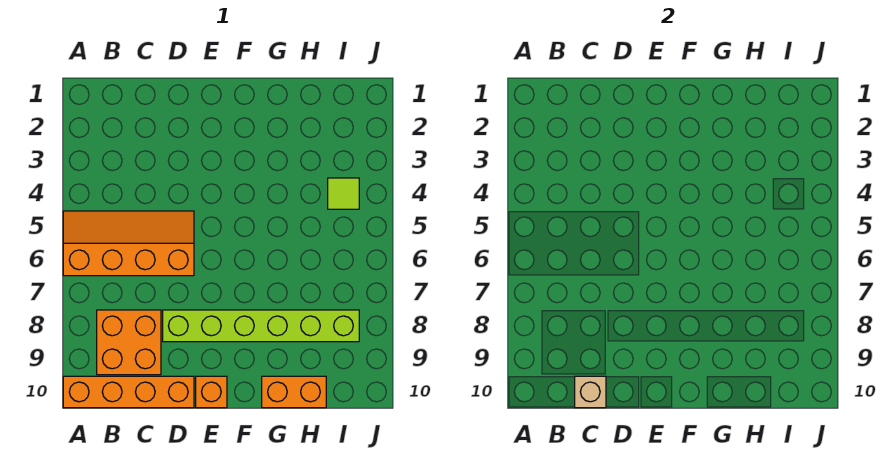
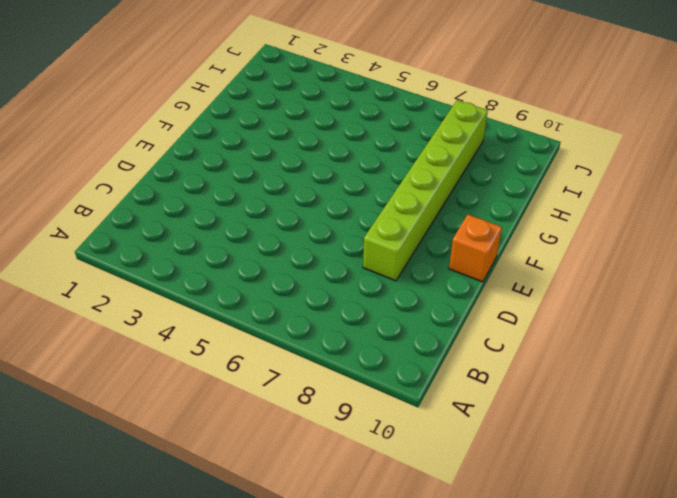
none -> orange slope A5:D6 level 1 top 6
none -> orange brick A10:D10 level 1

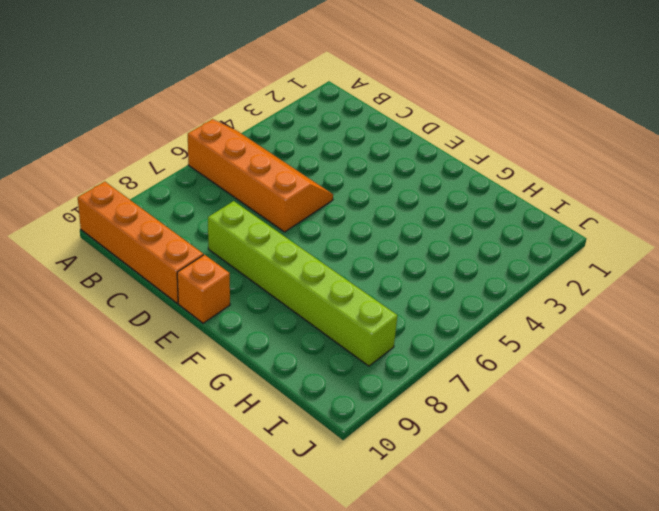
none -> orange brick B8:C9 level 1
none -> orange brick G10:H10 level 1

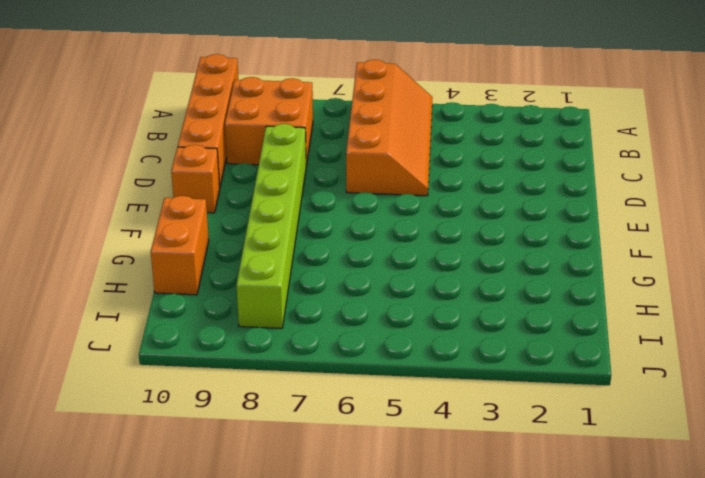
none -> lime tile I4 level 1
none -> tan brick C10 level 2

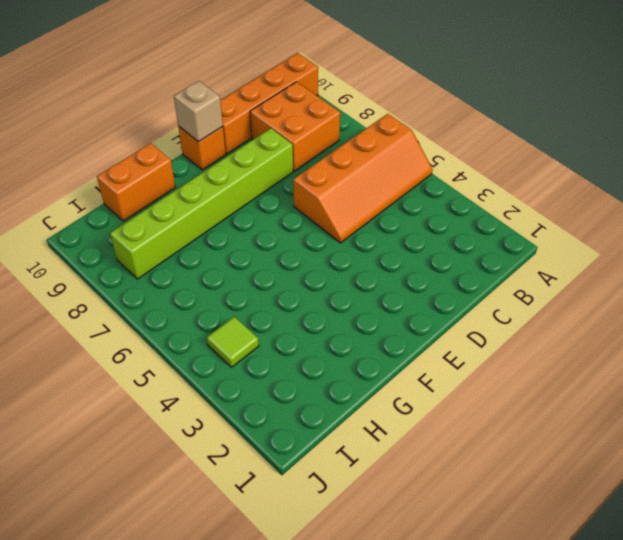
tan brick E10 level 2 -> tan brick C10 level 2

